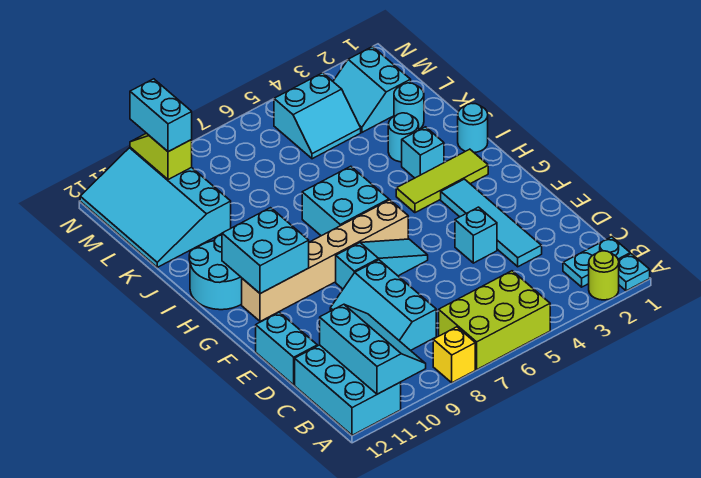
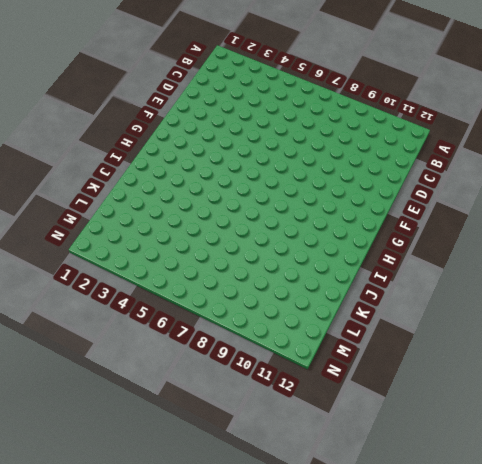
none -> cyan plate A1 level 1
none -> lime round brick A2 level 1
none -> lime brick A5:B7 level 1

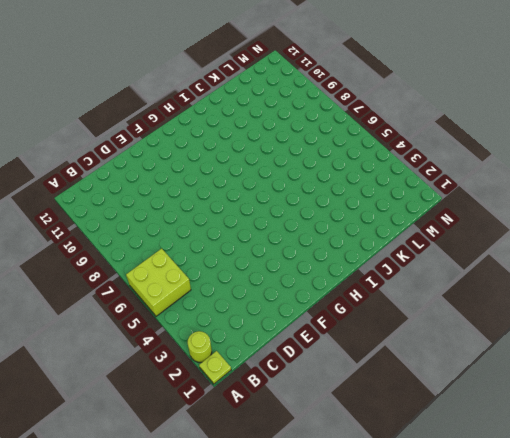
lime plate A1 level 1 -> cyan plate A1 level 1
lime brick A5:B6 level 1 -> lime brick A5:B7 level 1
none -> yellow brick A8 level 1
none -> cyan brick A11:C12 level 1
none -> cyan plate B1:B2 level 1

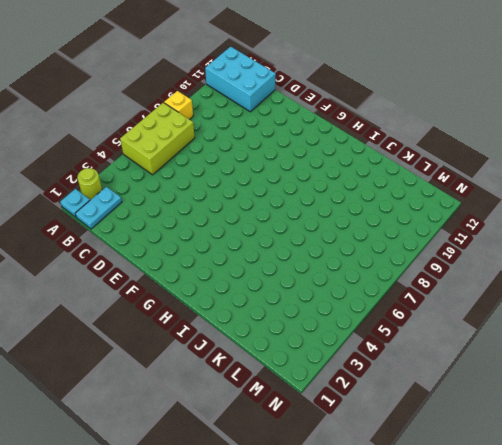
none -> cyan slope C8:E9 level 1 top 8
none -> cyan tile D3:G3 level 1
none -> cyan brick D12:E12 level 1

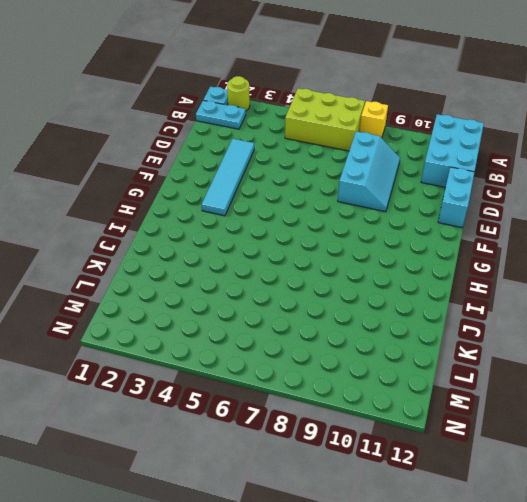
none -> cyan brick E4 level 1
none -> cyan slope F6:F8 level 1 top 8
none -> tan brick G6:G11 level 1

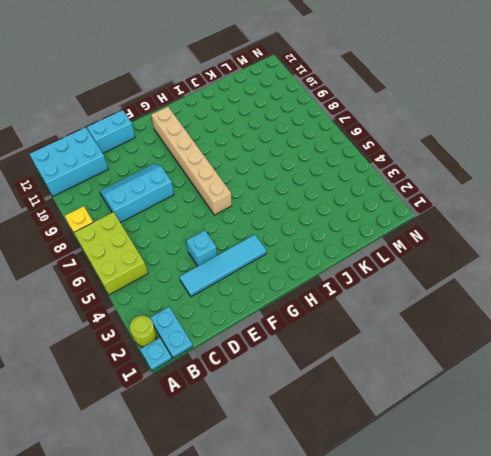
none -> cyan slope F6:F8 level 1 top 8
none -> lime tile H2:H4 level 1
none -> cyan brick H6:I7 level 1

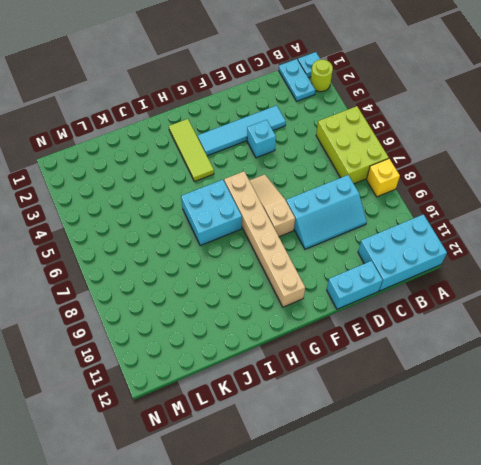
tan slope F6:F8 level 1 top 8 -> cyan slope F6:F8 level 1 top 8
none -> cyan round brick H11:I12 level 1
none -> cyan round brick I1 level 1
none -> cyan brick I3 level 1

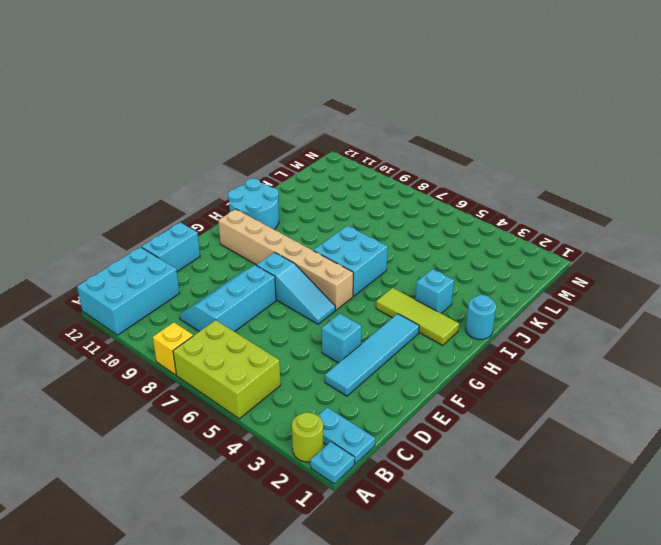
none -> cyan round brick J3 level 1
none -> cyan round brick K2 level 1
none -> cyan slope K10:N12 level 1 top 10

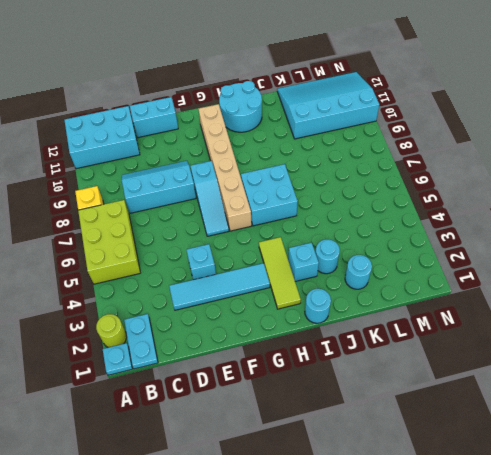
none -> cyan slope L2:M3 level 1 top 2
none -> cyan slope L4:M5 level 1 top M
none -> cyan slope A10:C11 level 2 top 11

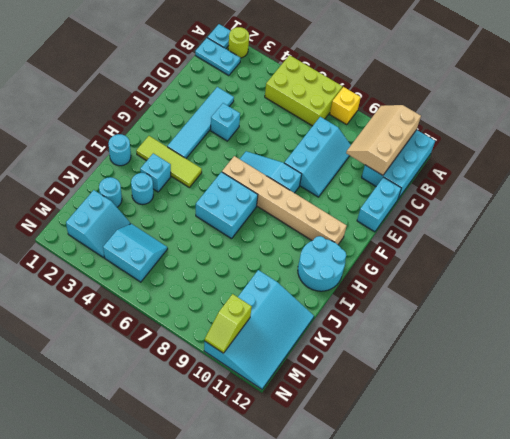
tan slope A10:C11 level 2 top 11 -> cyan slope A10:C11 level 2 top 11
none -> cyan brick G10:H11 level 2
none -> cyan brick M10:N10 level 3

